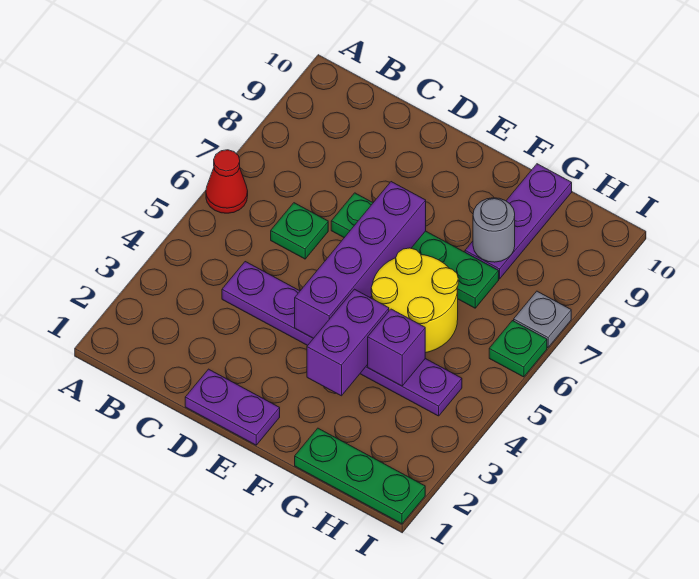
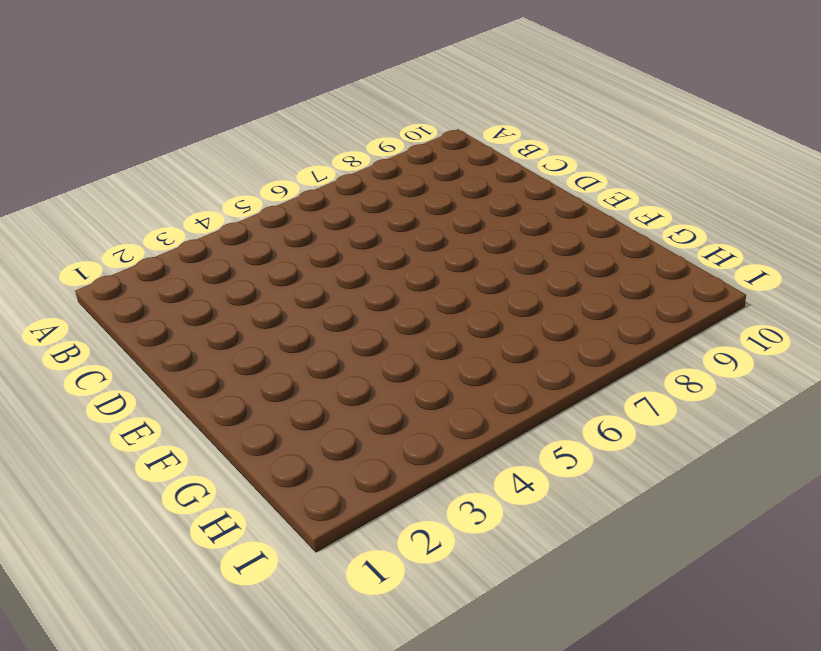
none -> red cone A6 level 1
none -> purple plate C4:H4 level 1
none -> green plate C6 level 1

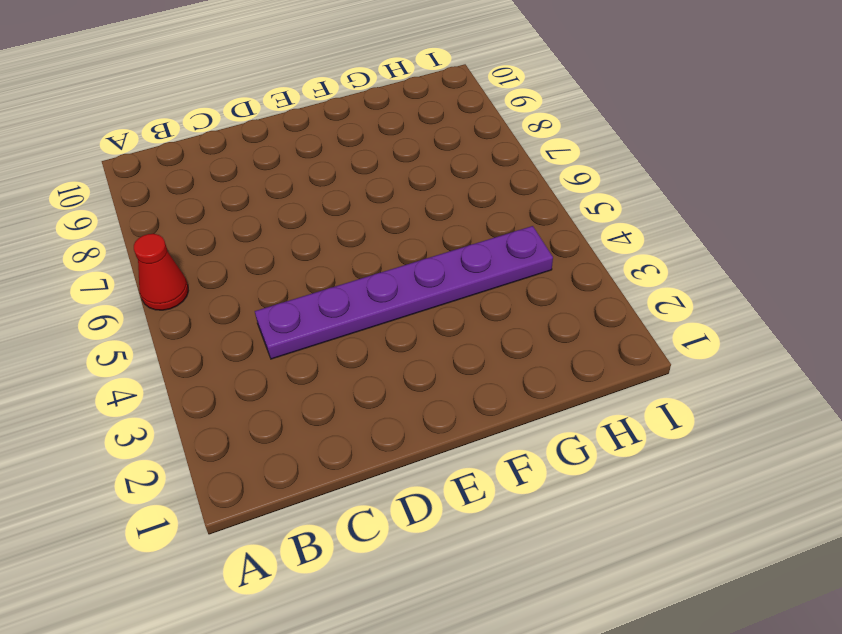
none -> green plate C6 level 1
none -> purple plate D1:E1 level 1
none -> green plate D7:G7 level 1

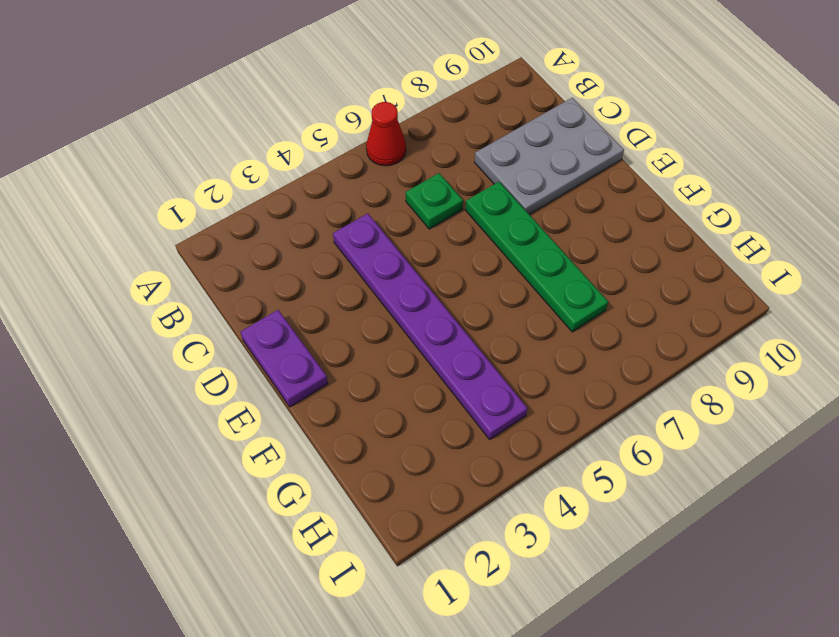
grey plate C8:D10 level 1 -> none
none -> yellow round brick F5:G6 level 1
none -> green plate G1:I1 level 1
none -> purple plate G8:G10 level 1

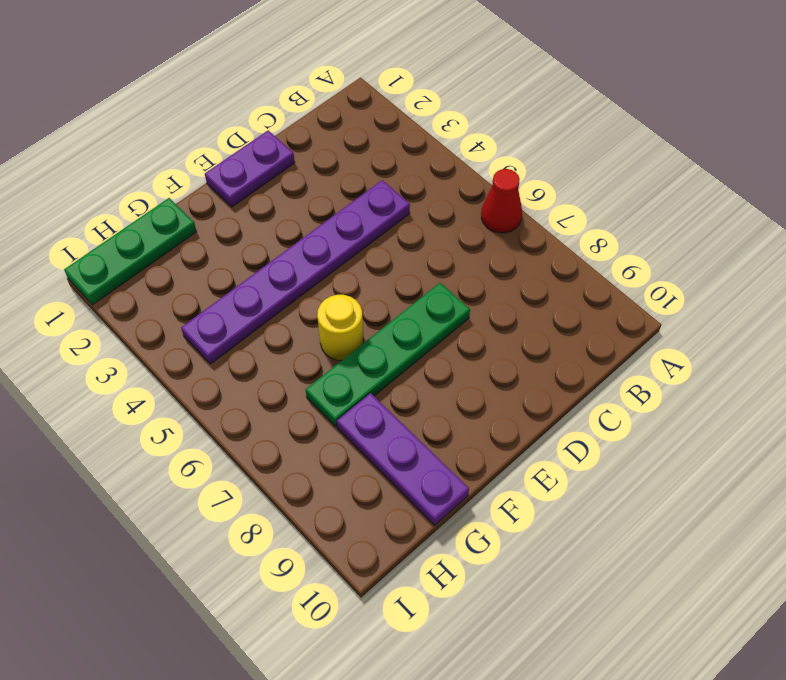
yellow round brick F6 level 1 -> yellow round brick F5:G6 level 1
none -> green plate C6 level 1
none -> green plate I6 level 1
none -> grey plate I7 level 1

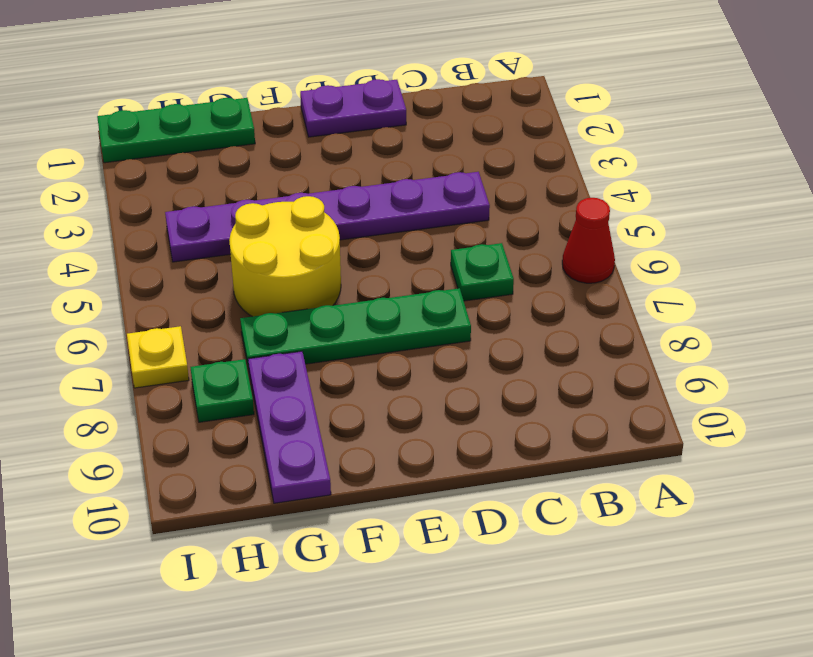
green plate H8 level 1 -> green plate I6 level 1
yellow plate I7 level 1 -> grey plate I7 level 1
none -> purple brick E4:E7 level 2
none -> purple brick F3:F4 level 2
none -> purple brick G4 level 2

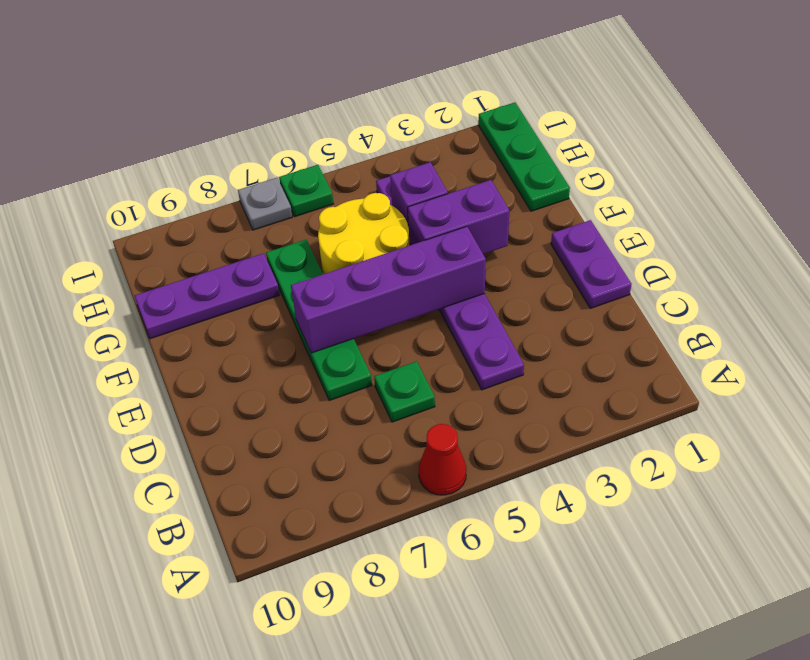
none -> grey round brick G8 level 2

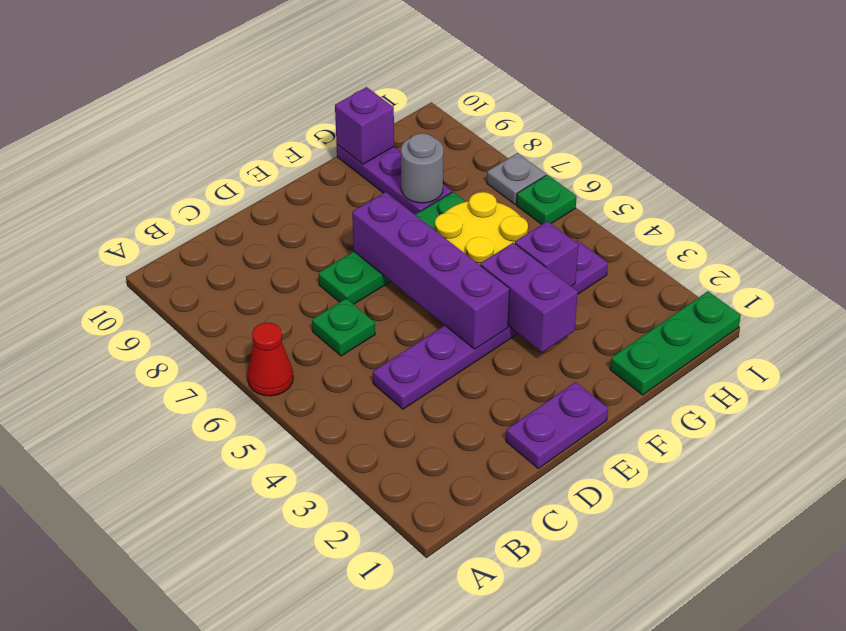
purple brick G10 level 2 -> none

